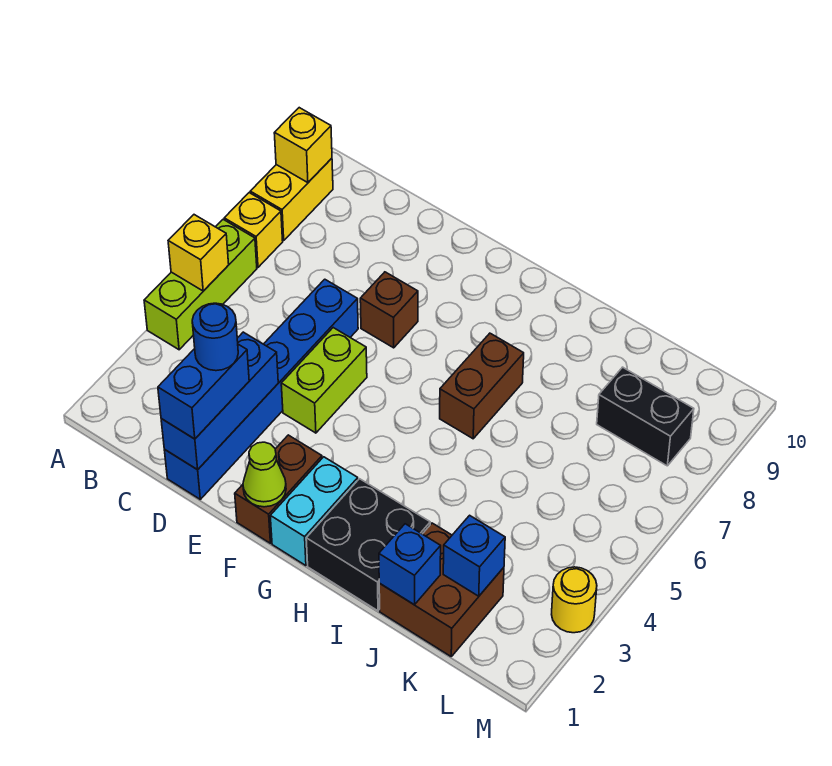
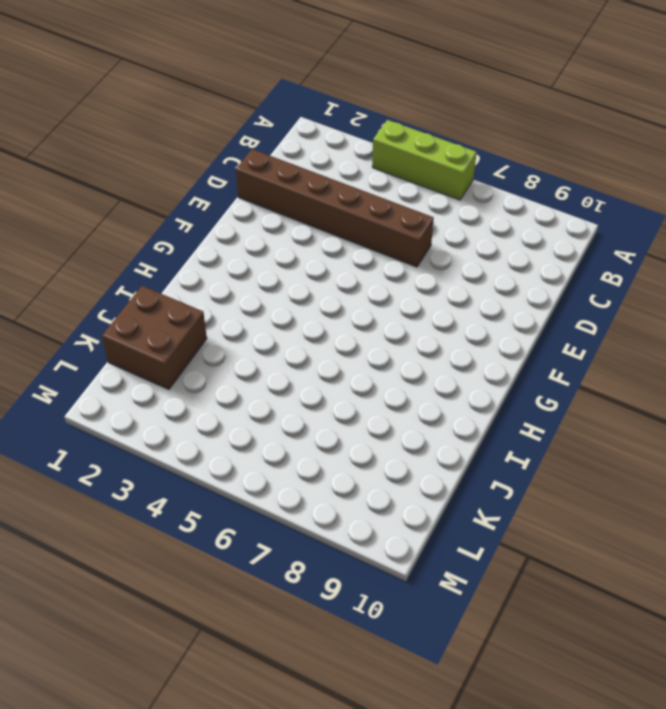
brown brick D1:D6 level 1 -> blue brick D1:D6 level 1
none -> yellow brick A7 level 1
none -> yellow brick A8:A9 level 1
none -> lime brick E4:E5 level 1

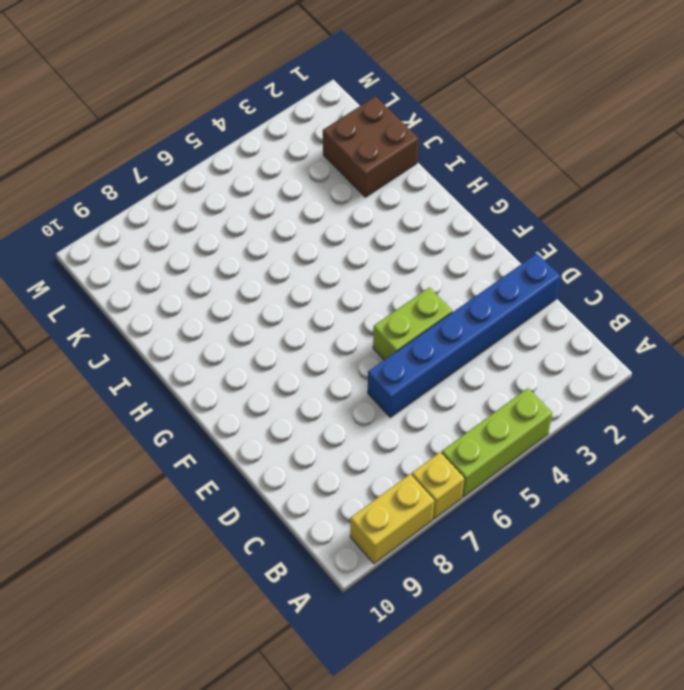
none -> brown brick E7 level 1
none -> brown brick F1:F2 level 1
none -> cyan brick G1:G2 level 1

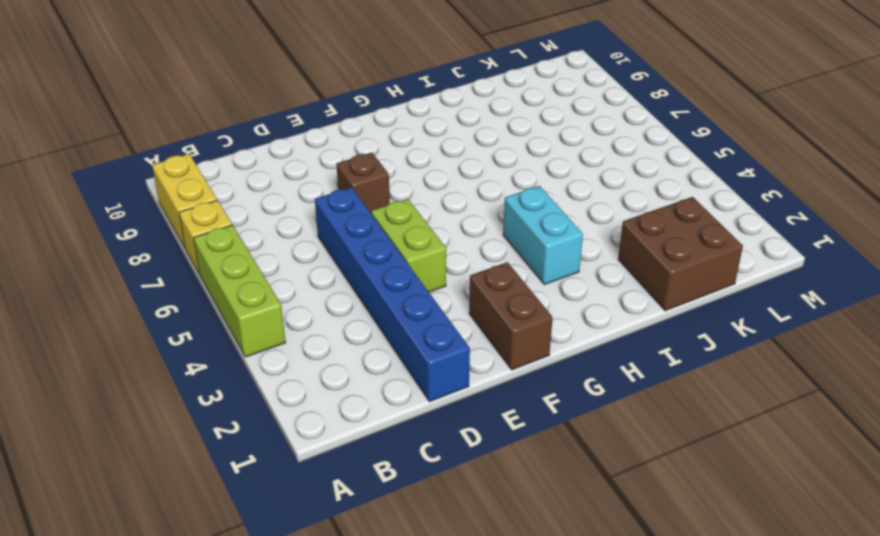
cyan brick H3:H4 level 1 -> cyan brick G1:G2 level 1
none -> black brick H1:I2 level 1
none -> brown brick H6:H7 level 1
none -> black brick K8:L8 level 1

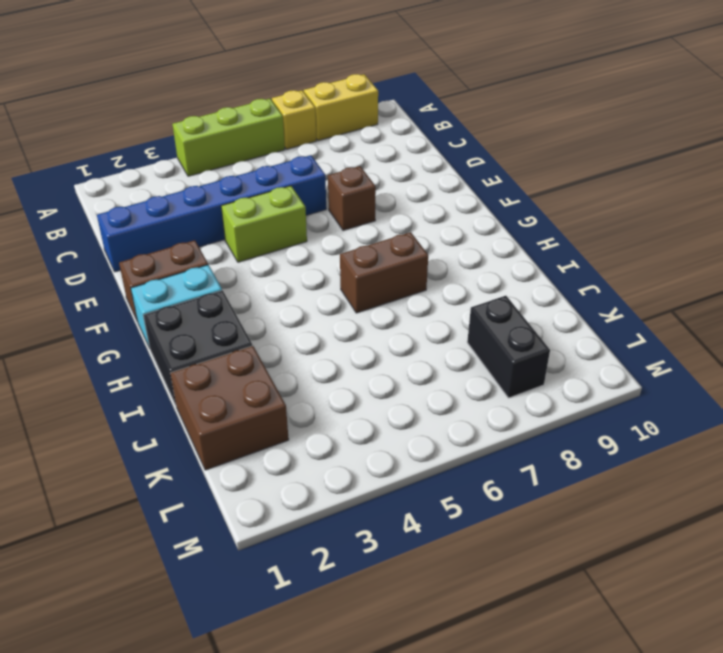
none -> yellow round brick M3 level 1
none -> yellow brick A5 level 2
none -> yellow brick A9 level 2

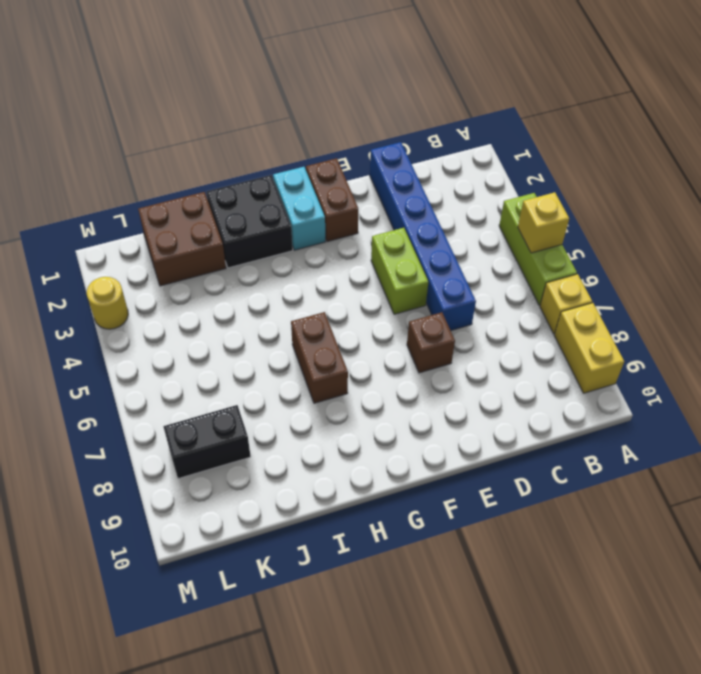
none -> yellow brick A9 level 2
none -> blue brick D1:D3 level 2
none -> lime cone F1 level 2

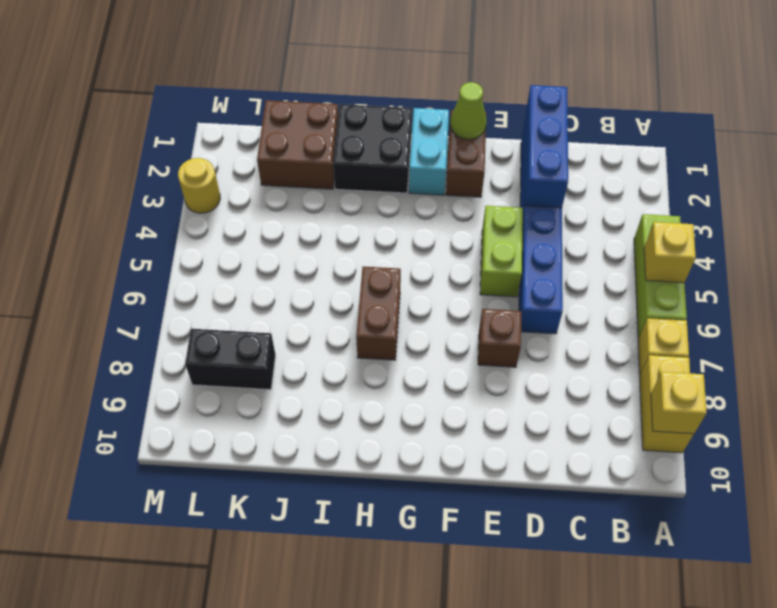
none -> blue brick J1 level 2
none -> blue brick K2 level 2
none -> blue brick D1:D2 level 3

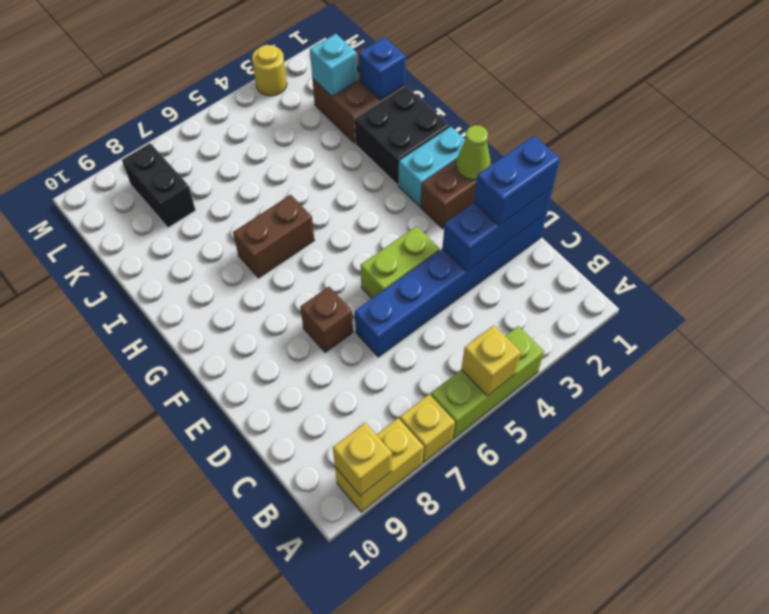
cyan brick K2 level 2 -> blue brick K2 level 2
none -> blue round brick D2 level 4

